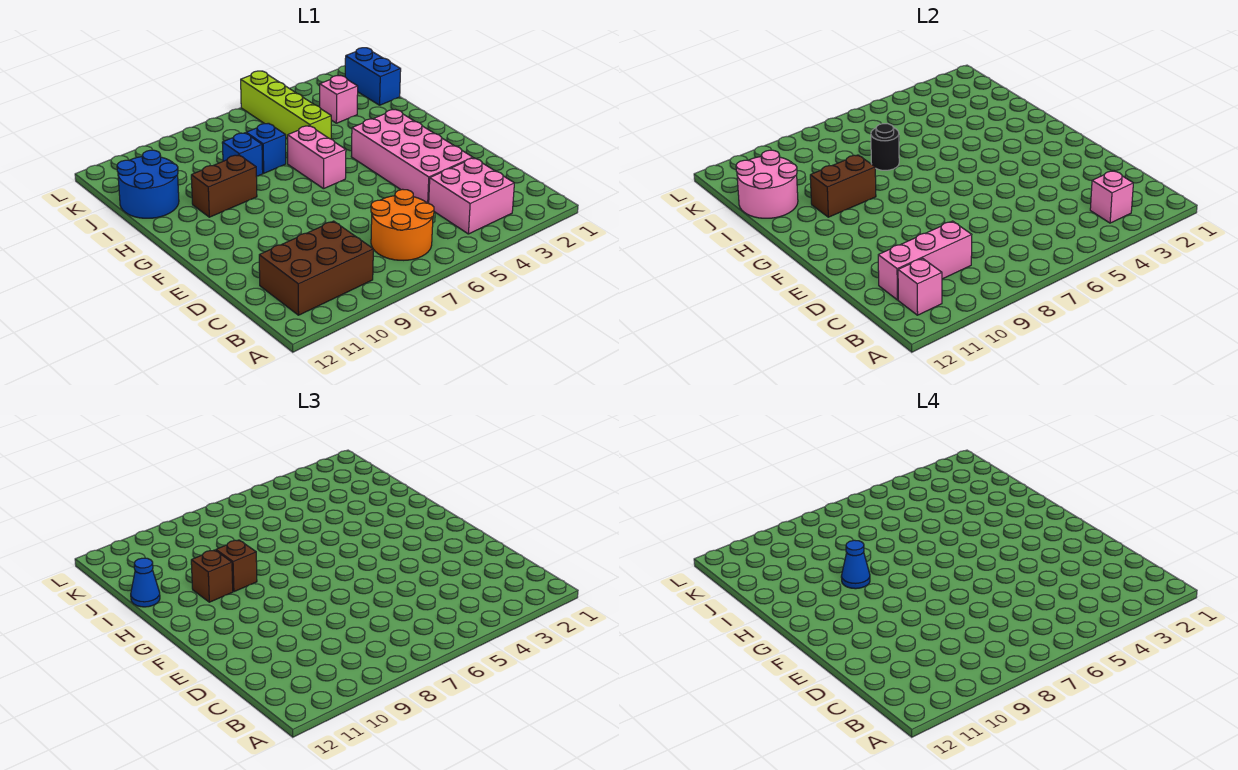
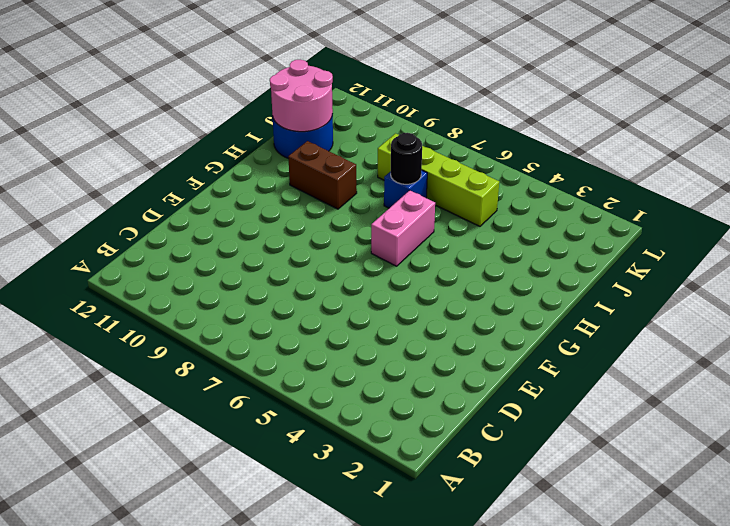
lime brick J5:J8 level 1 -> lime brick I5:L5 level 1
none -> pink brick B3:C4 level 1
none -> orange round brick B6:C7 level 1
none -> brown brick B9:C11 level 1

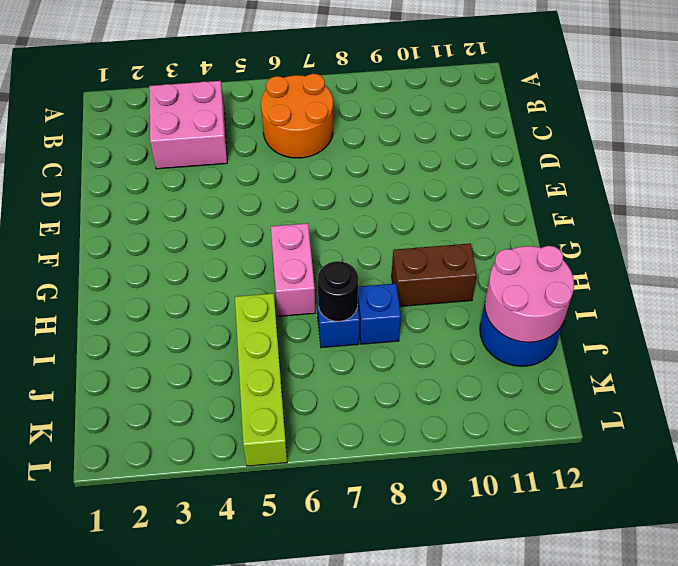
none -> brown brick B9:C11 level 1
none -> pink brick D3:G4 level 1
none -> blue brick J1:K1 level 1

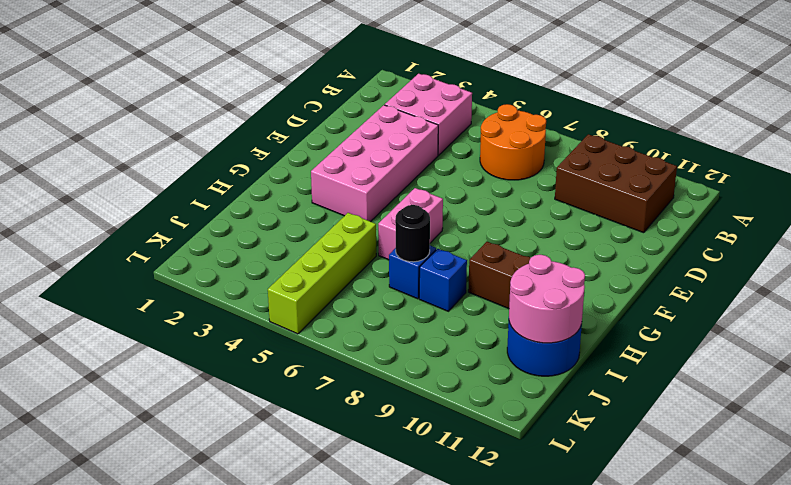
none -> blue brick J1:K1 level 1
none -> pink brick J3 level 1
none -> pink brick B3 level 2

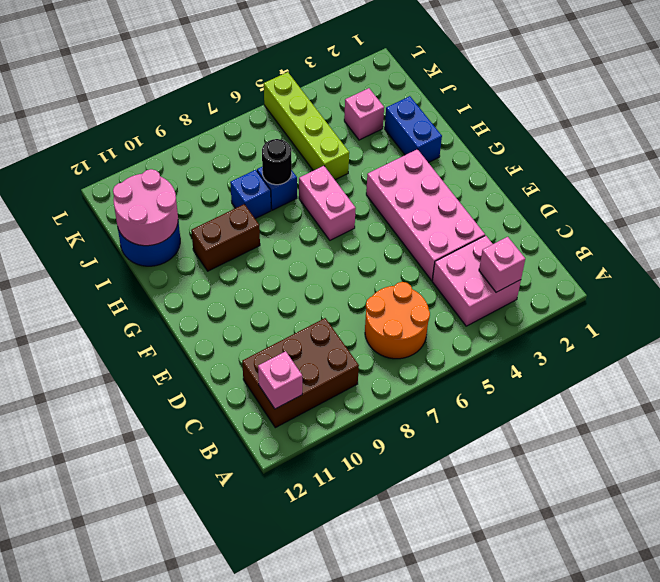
blue brick H2:I2 level 1 -> blue brick J1:K1 level 1
none -> pink brick C9:C11 level 2
none -> brown brick H9:H10 level 2
none -> brown brick H9 level 3

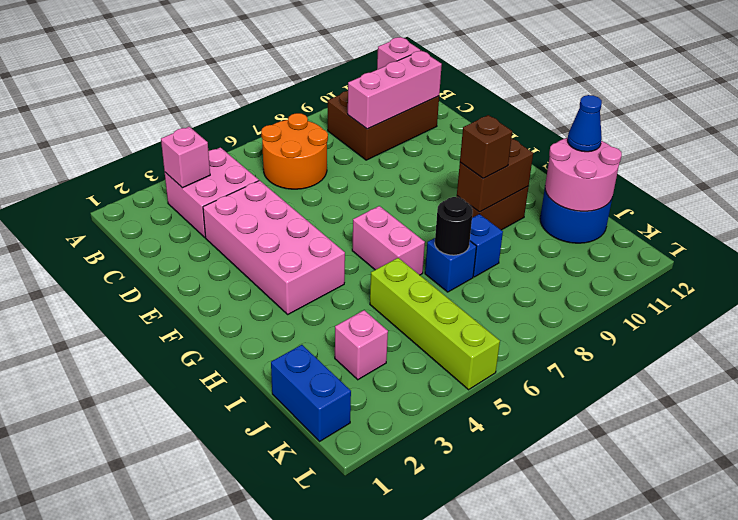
none -> brown brick H10 level 3
none -> blue cone H9 level 4

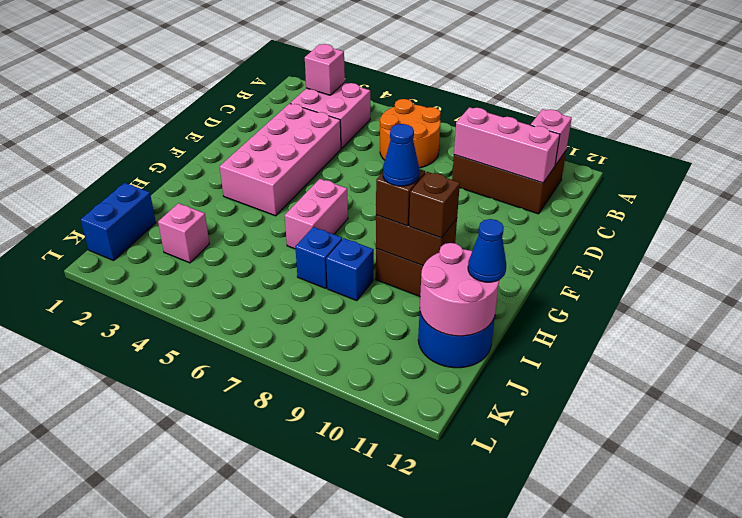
none -> lime brick I5:L5 level 1
none -> black round brick I7 level 2

